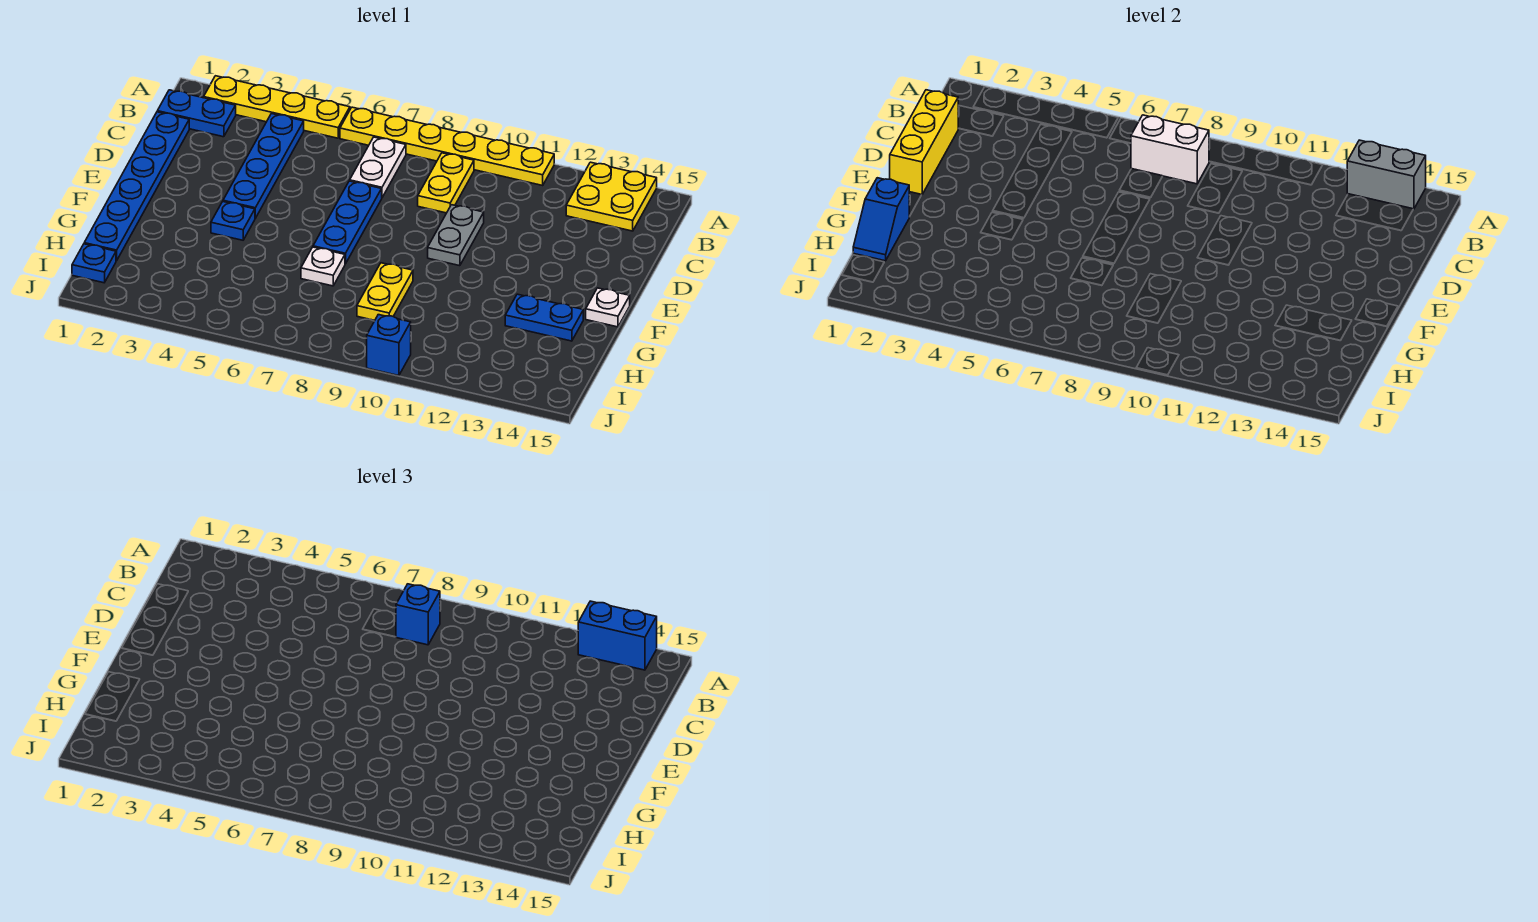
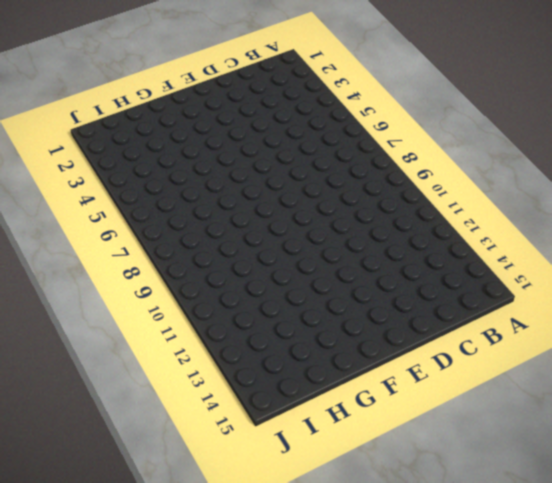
none -> yellow plate A2:A5 level 1
none -> yellow plate A6:A11 level 1
none -> yellow plate A13:B14 level 1

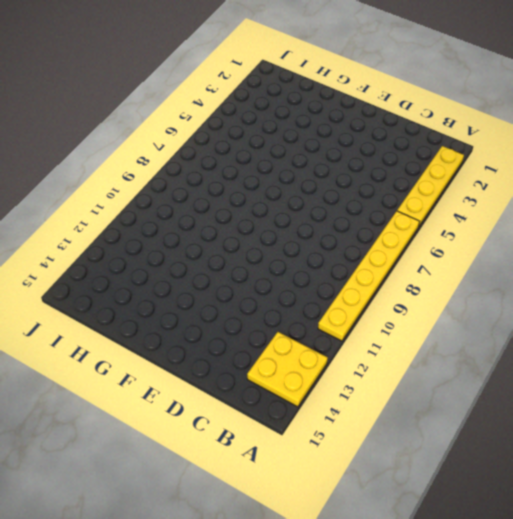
none -> blue plate B1:B2 level 1
none -> blue plate B4:E4 level 1
none -> white plate B7:C7 level 1

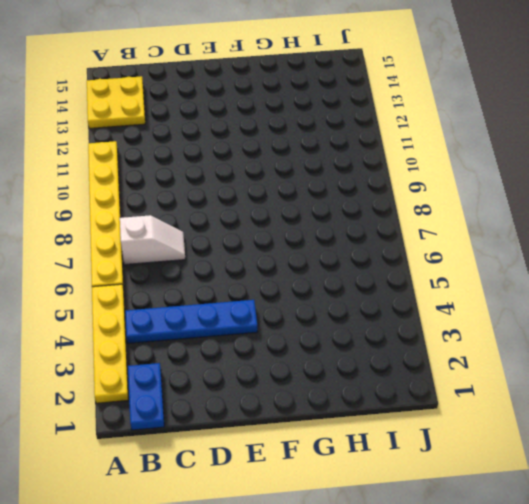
white slope B7:C7 level 1 top B -> white plate B7:C7 level 1
none -> yellow plate B9:C9 level 1
none -> blue plate C1:H1 level 1
none -> blue plate D7:F7 level 1

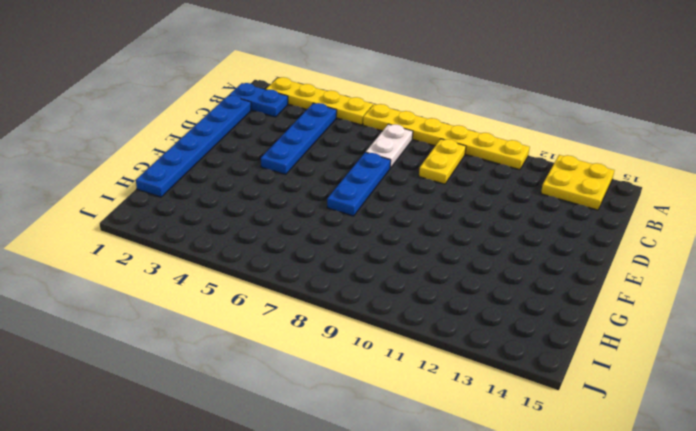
none -> grey plate D10:E10 level 1
none -> blue plate F4 level 1
none -> white plate F15 level 1

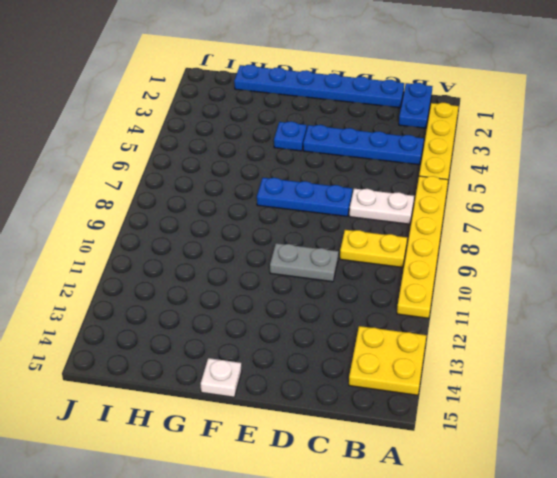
none -> white plate G7 level 1
none -> yellow plate G9:H9 level 1
none -> blue plate G13:G14 level 1

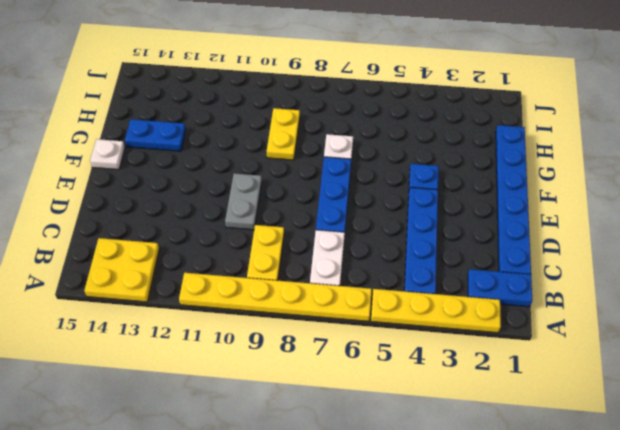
none -> blue plate I1 level 1
none -> blue brick J10 level 1
none -> grey brick A13:A14 level 2

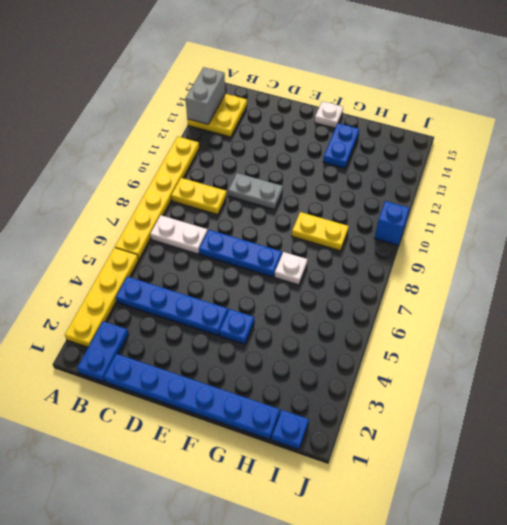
none -> white brick B7:B8 level 2
none -> yellow brick C1:E1 level 2
none -> blue slope G1:H1 level 2 top G

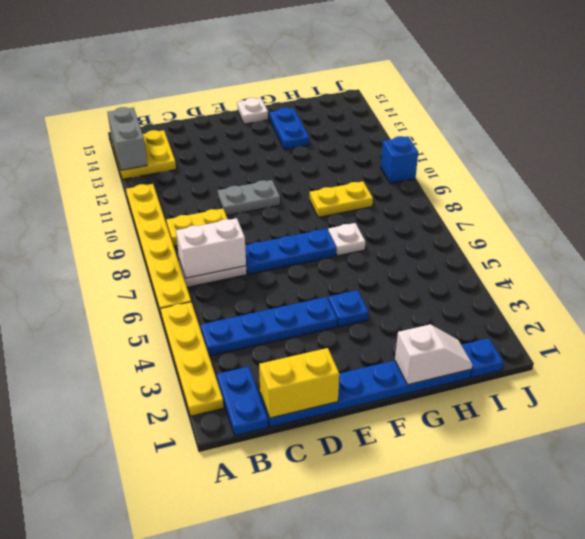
white brick B7:C7 level 2 -> white brick B7:B8 level 2
yellow brick C1:D1 level 2 -> yellow brick C1:E1 level 2
white slope G1:H1 level 2 top G -> blue slope G1:H1 level 2 top G
none -> blue brick A13:A14 level 3
none -> blue brick B8 level 3

